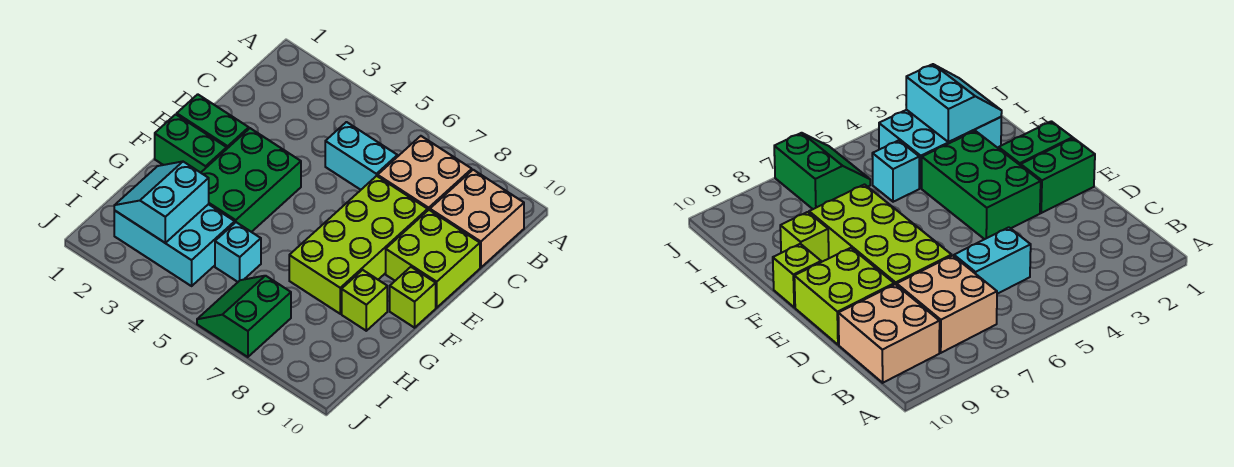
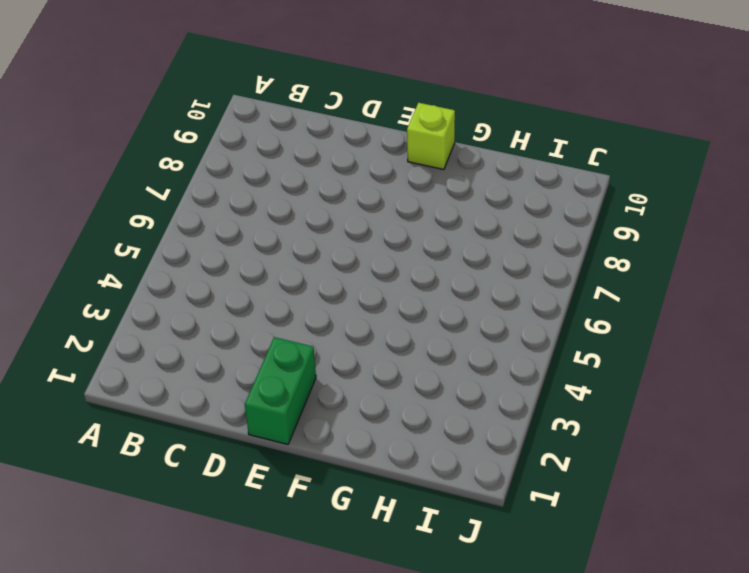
none -> tan brick B7:C8 level 1
none -> tan brick B9:C10 level 1
none -> cyan brick C5:C6 level 1

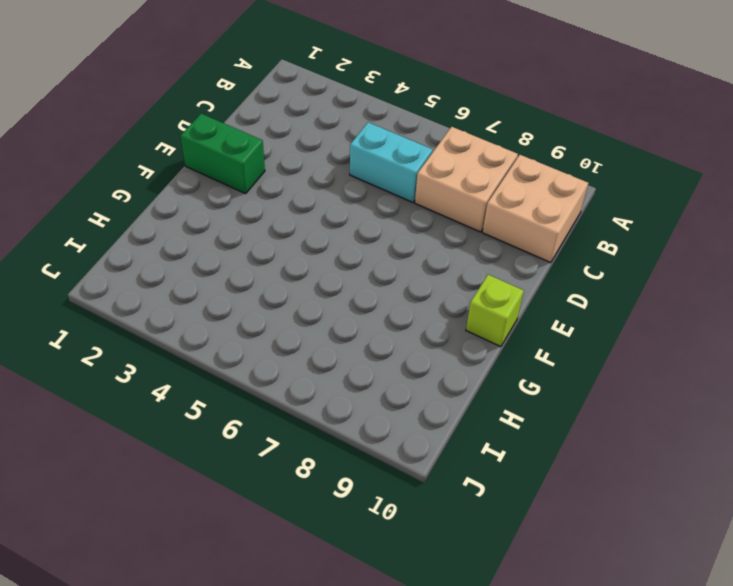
none -> lime brick D7:G8 level 1
none -> lime brick D9:E10 level 1
none -> green brick E3:G4 level 1

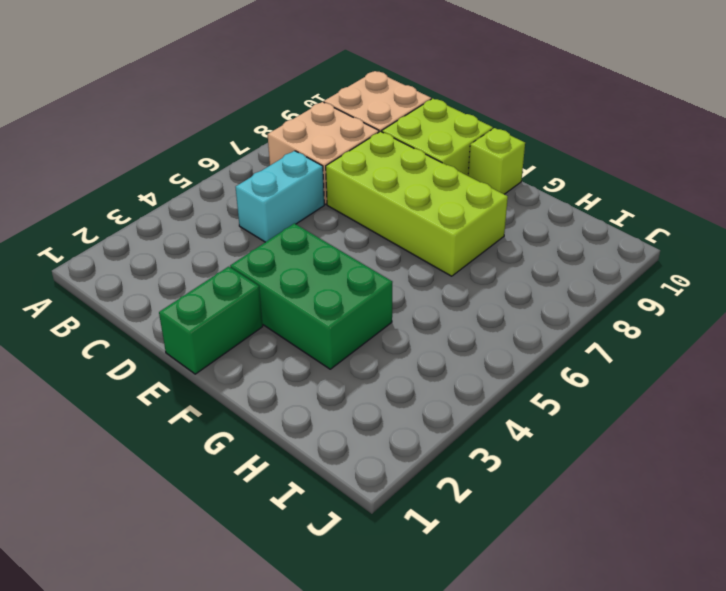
none -> green brick F1:F2 level 1
none -> lime brick G9 level 1
none -> cyan brick H2:I4 level 1

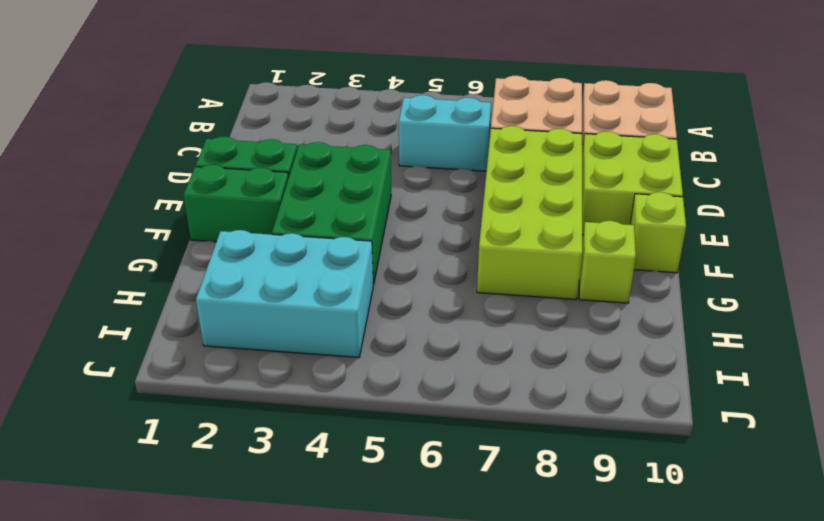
none -> cyan brick H5 level 1
none -> green slope I6:J7 level 1 top 7
none -> cyan slope H2:I3 level 2 top 3

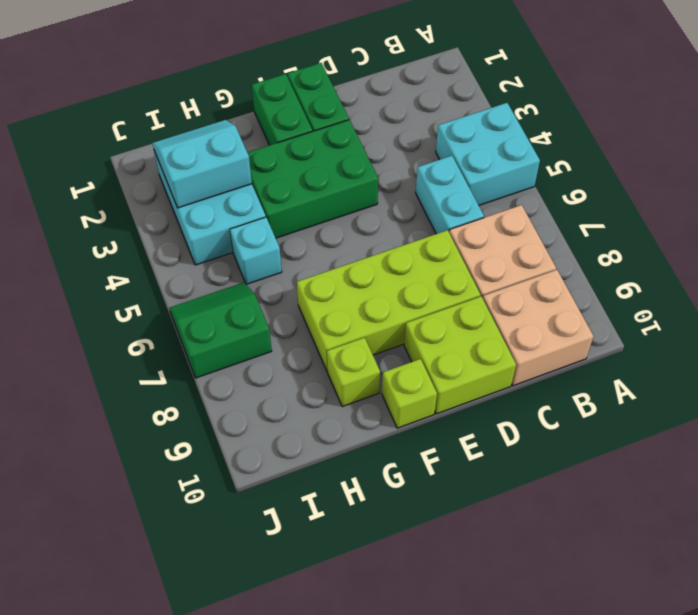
cyan brick A4:B5 level 1 -> none

